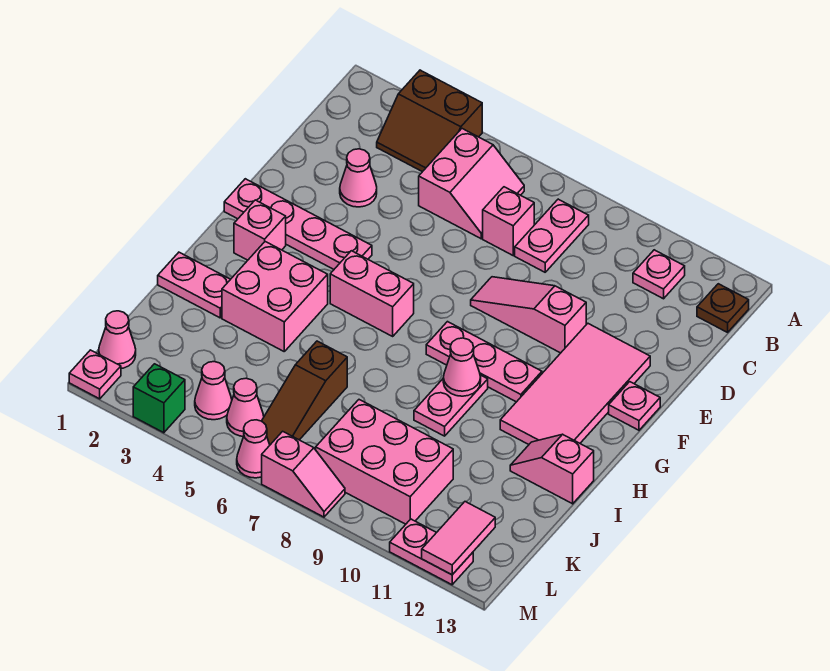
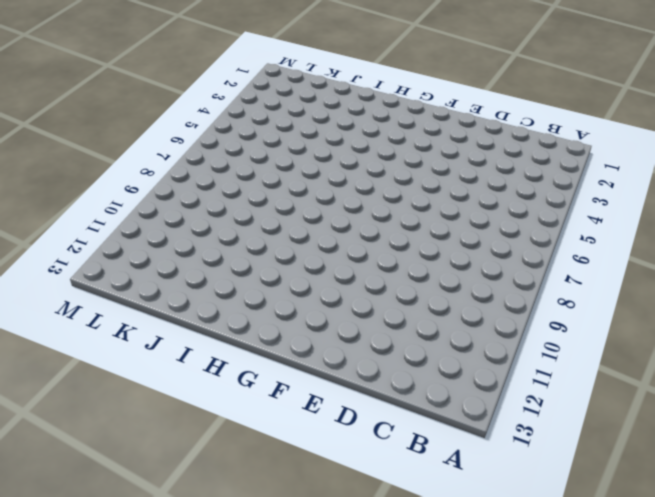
none -> brown slope A3:B4 level 1 top A
none -> pink slope B5:C6 level 1 top 5
none -> pink plate B8:C8 level 1
none -> pink plate B11 level 1

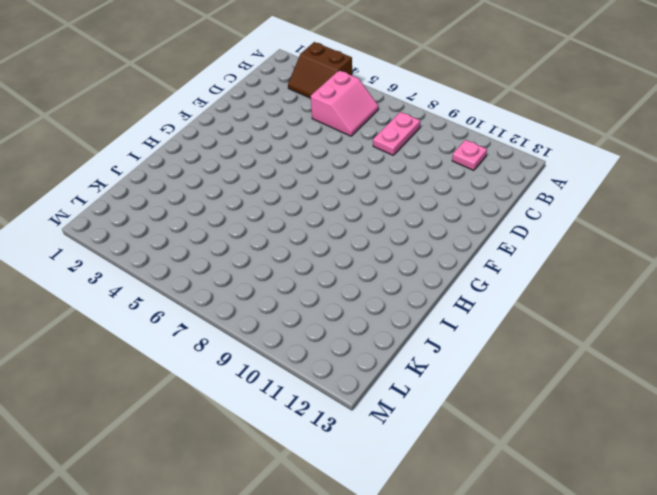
none -> brown plate B13 level 1
none -> pink brick C7 level 1
none -> pink cone D3 level 1
none -> pink slope E8:E10 level 1 top 10

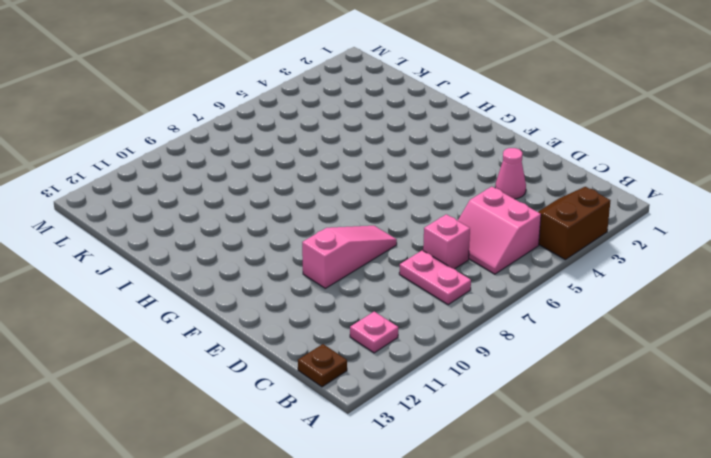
none -> pink tile E11:H12 level 1
none -> pink plate F1:F4 level 1
none -> pink plate F13 level 1
none -> pink brick G2 level 1

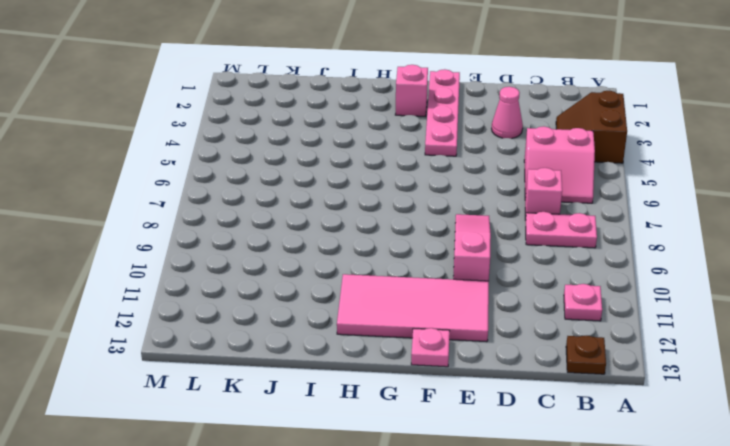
none -> pink brick G5:G6 level 1
none -> pink plate G8:G10 level 1
none -> pink brick H3:I4 level 1
none -> pink plate H9:I9 level 1

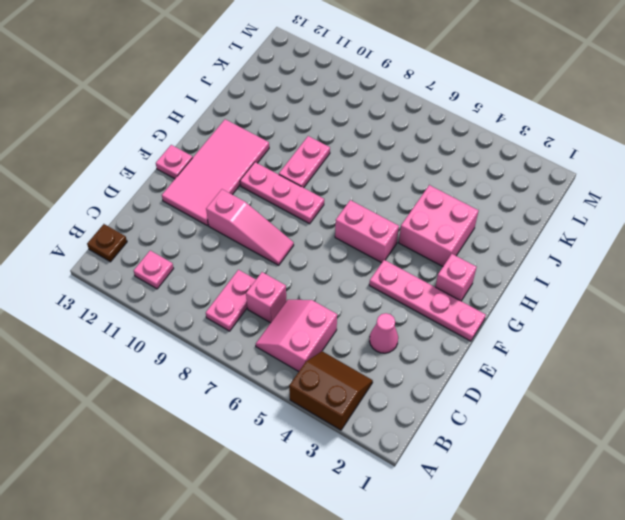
none -> pink plate I1:I2 level 1
none -> pink slope I12:I13 level 1 top 13
none -> brown slope J6:L6 level 1 top J
none -> pink brick K8:L10 level 1

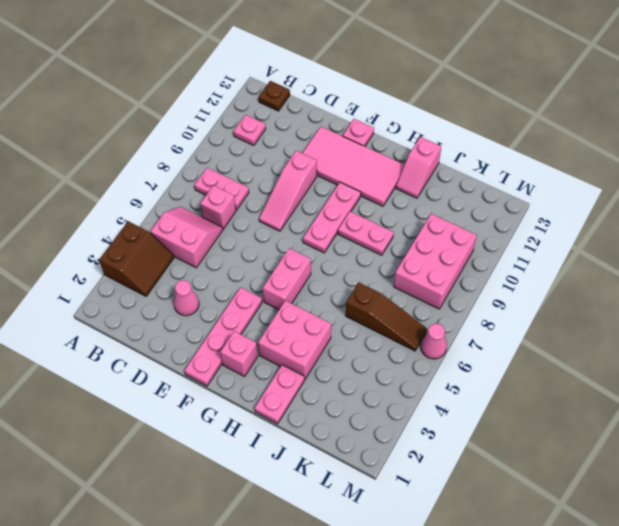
none -> pink cone L1 level 1
none -> pink cone L4 level 1
none -> pink cone L5 level 1
none -> pink plate M1 level 1

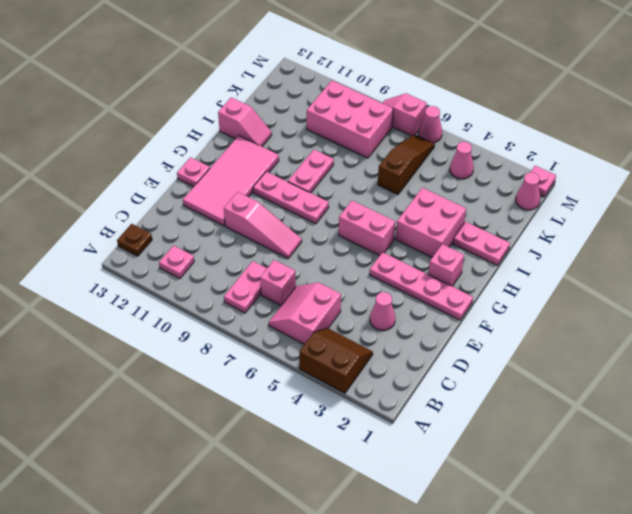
none -> pink cone L5 level 1
none -> green brick M3 level 1
none -> pink plate M11:M12 level 1
none -> pink cone H9 level 2

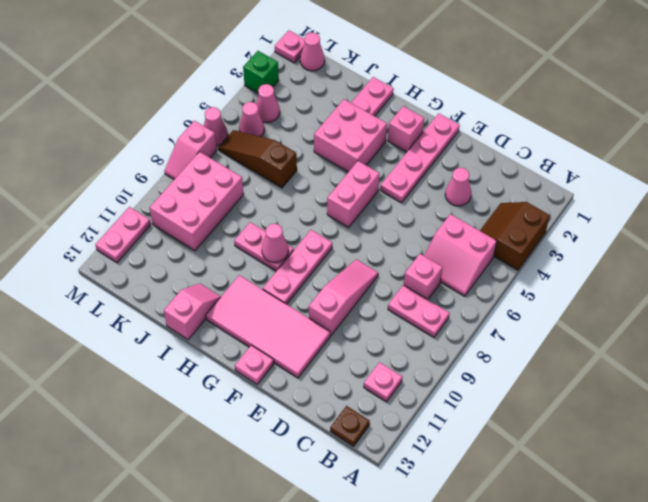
none -> pink tile L12:M12 level 2

